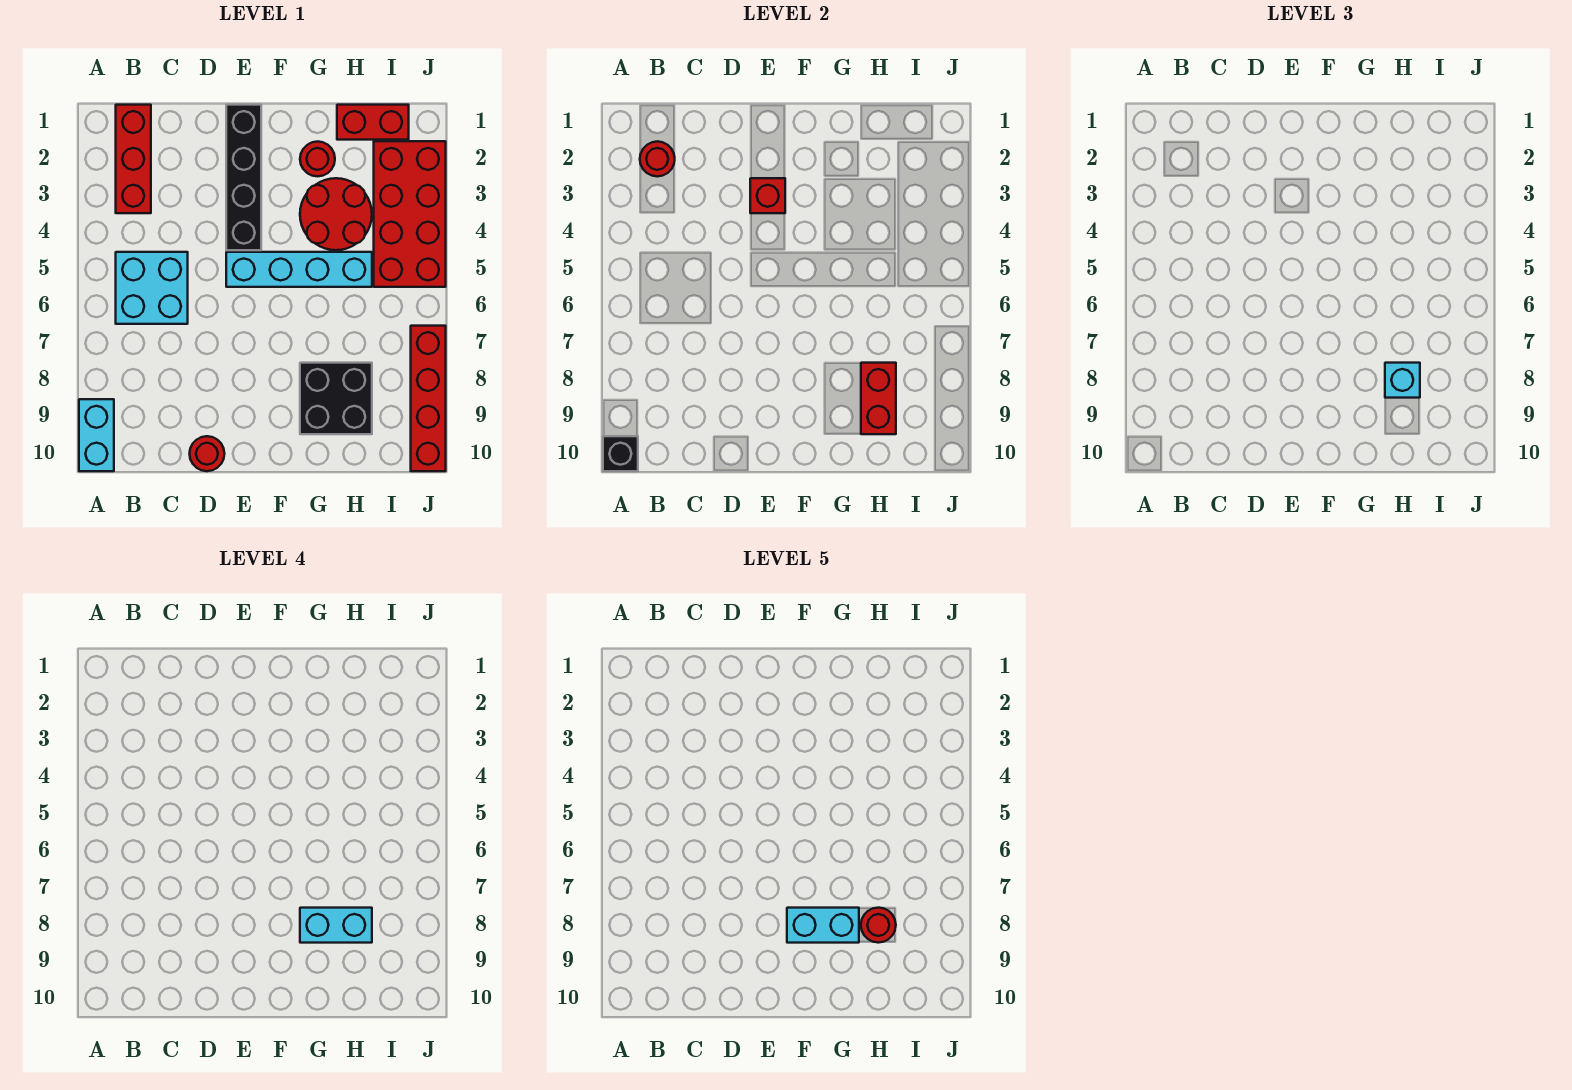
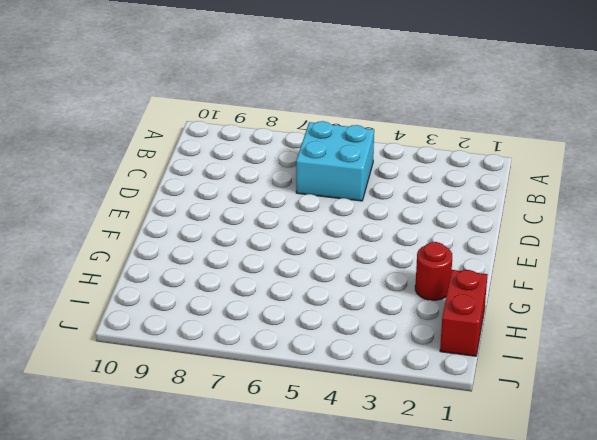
none -> cyan brick A9:A10 level 1
none -> red brick B1:B3 level 1
none -> red round brick D10 level 1

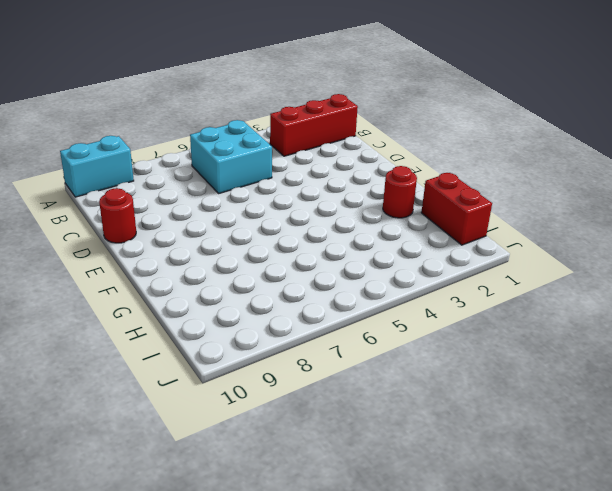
none -> black brick E1:E4 level 1
none -> cyan brick E5:H5 level 1
none -> red round brick G3:H4 level 1

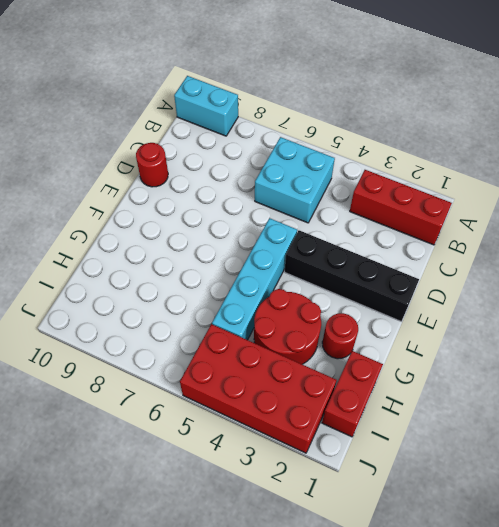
none -> black brick G8:H9 level 1
none -> red brick J7:J10 level 1
none -> black brick A10 level 2

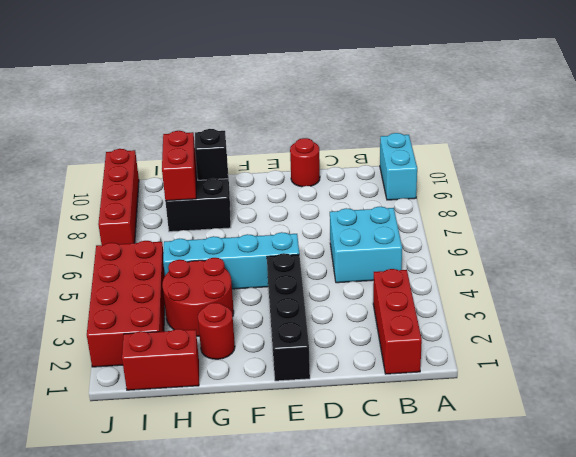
black brick G9 level 2 -> black brick A10 level 2
none -> red round brick B2 level 2
none -> red brick E3 level 2
none -> cyan brick H8 level 3

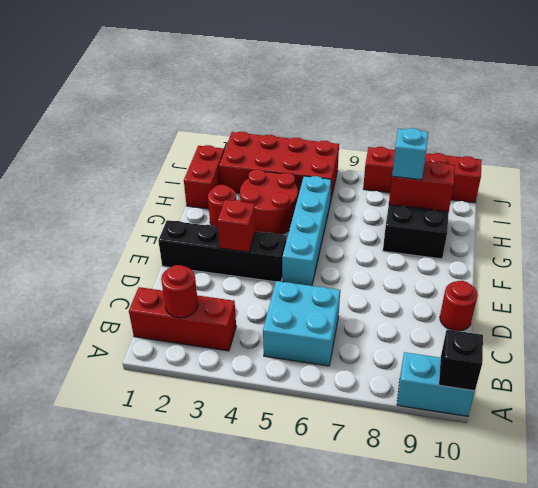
none -> cyan brick G8:H8 level 4
none -> cyan brick F8:G8 level 5
none -> red round brick H8 level 5

